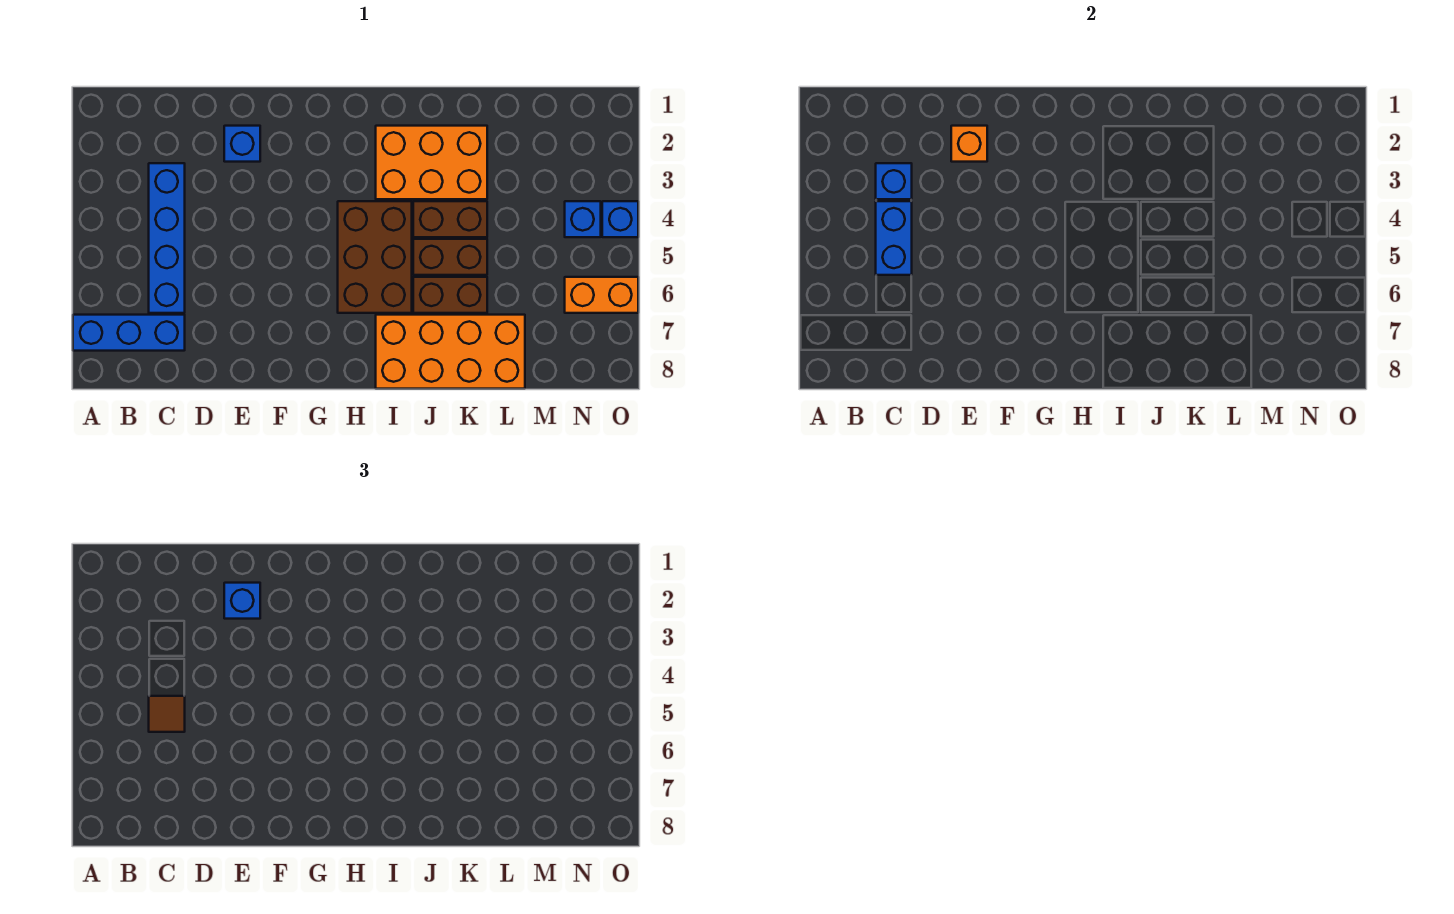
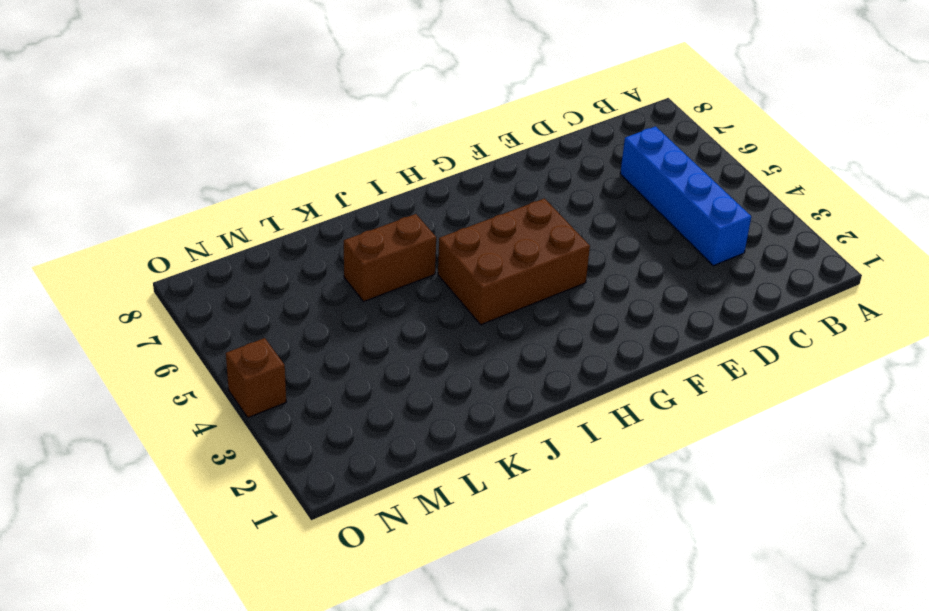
brown brick G4:I5 level 1 -> brown brick H4:I6 level 1
brown brick O4 level 1 -> blue brick O4 level 1
none -> blue brick A7:C7 level 1
none -> blue brick E2 level 1
none -> orange brick I2:K3 level 1

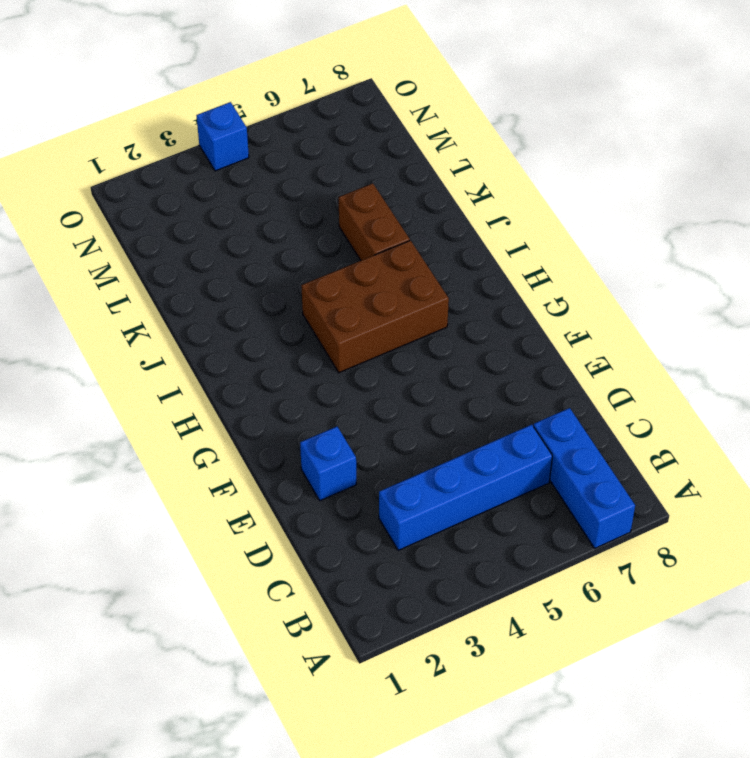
none -> orange brick I2:K3 level 1
none -> orange brick I7:L8 level 1
none -> brown brick J4:K4 level 1

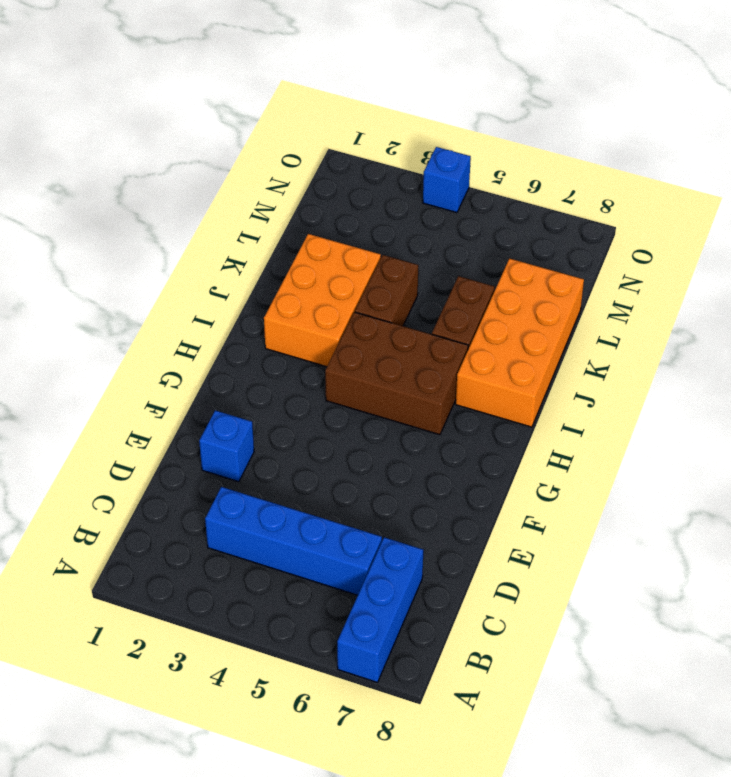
none -> brown brick J5:K5 level 1
none -> blue brick N4 level 1
none -> orange brick N6:O6 level 1

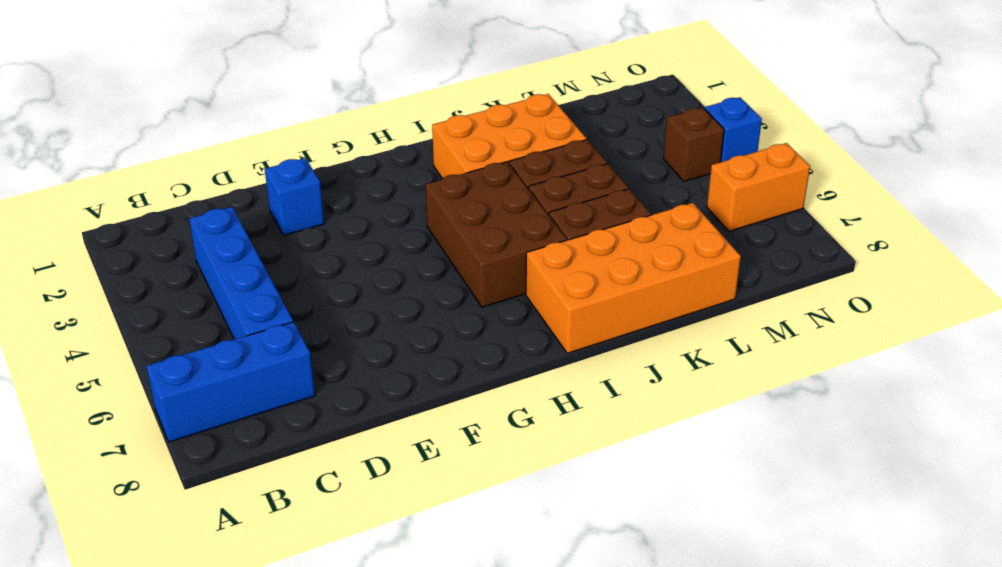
brown brick N4 level 1 -> blue brick N4 level 1
none -> blue brick C3 level 2
none -> blue brick C4:C5 level 2
none -> orange brick E2 level 2

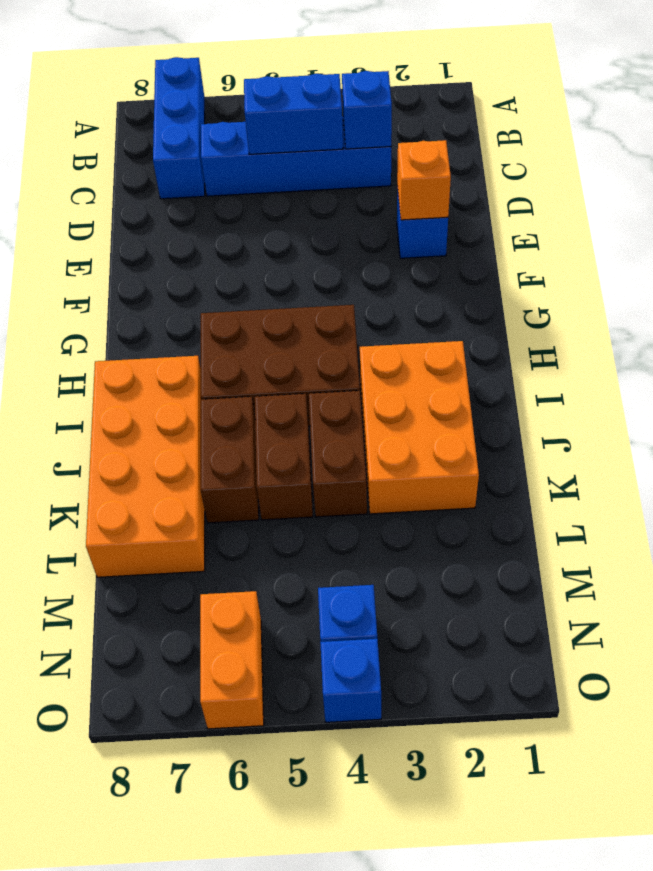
none -> brown tile C5 level 3
none -> blue brick E2 level 3

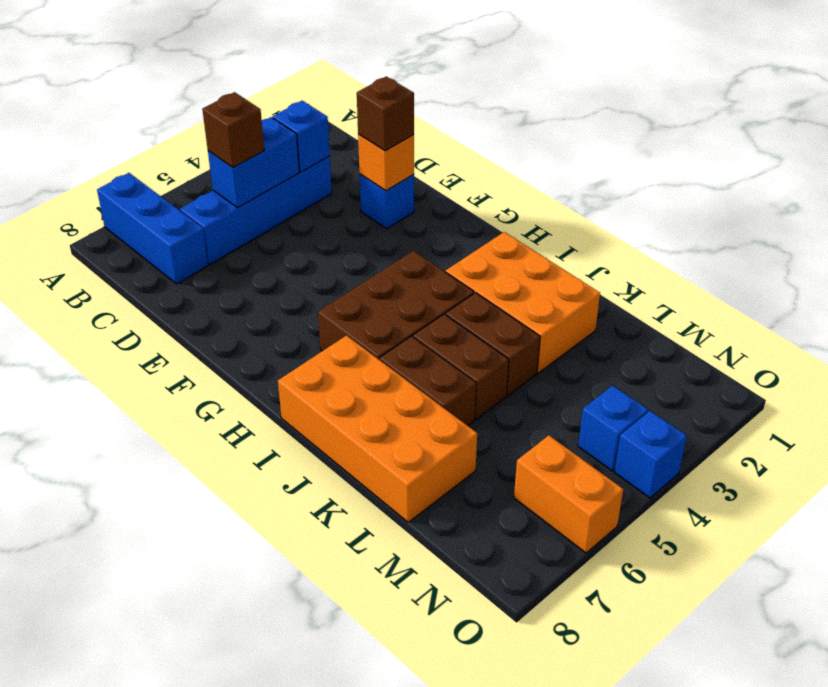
brown brick C5 level 3 -> brown tile C5 level 3
brown brick E2 level 3 -> blue brick E2 level 3

